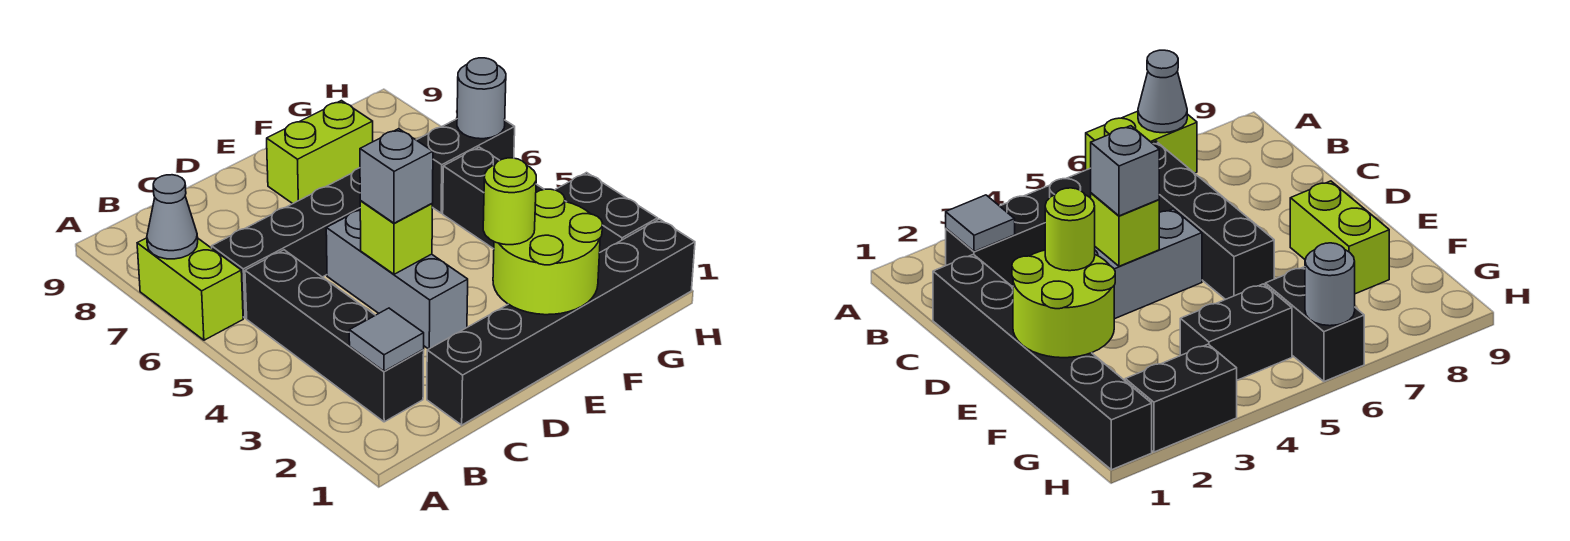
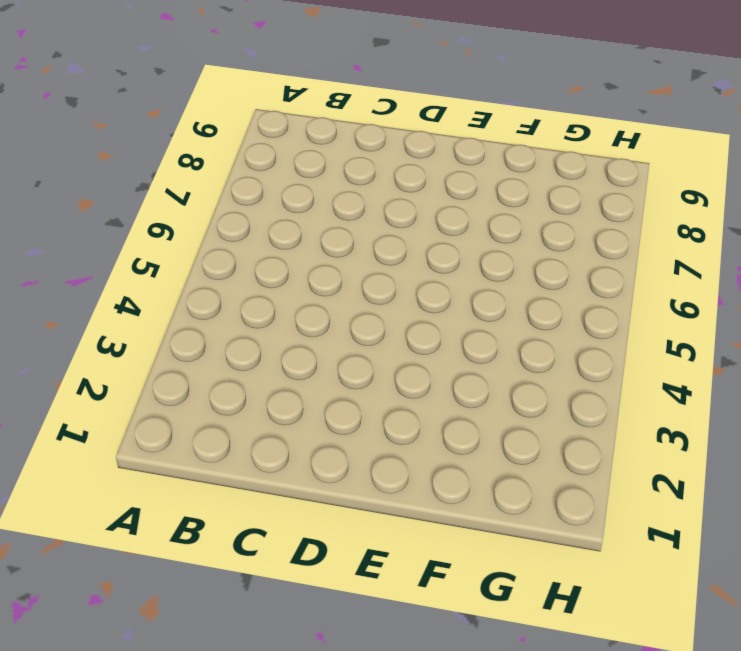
none -> lime brick A6:A7 level 1
none -> black brick B2:B5 level 1
none -> black brick B6:E6 level 1

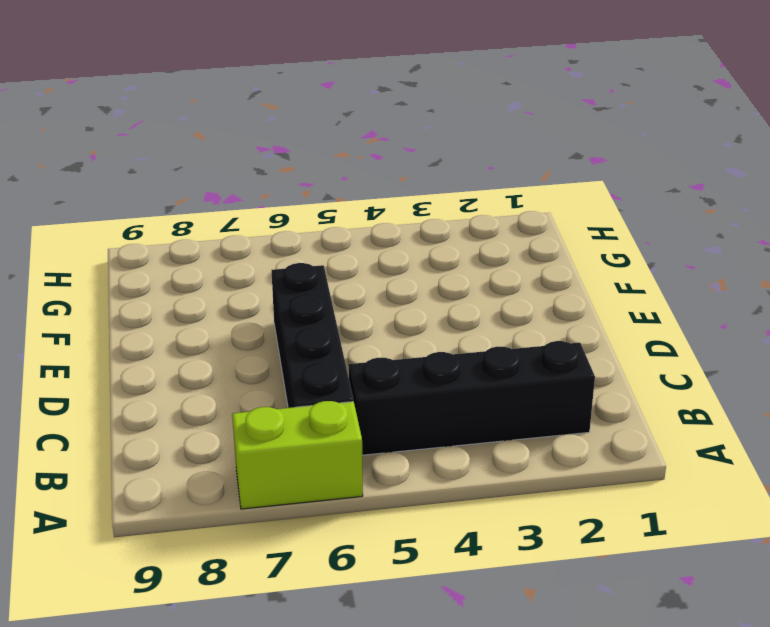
none -> black brick C1:H1 level 1
none -> grey brick D3:D5 level 1
none -> lime brick E8:F8 level 1

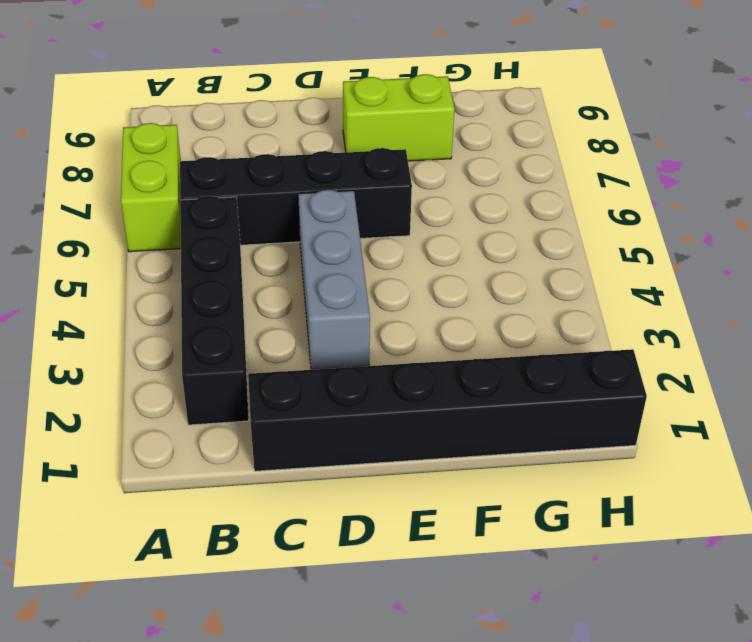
none -> black brick G4:G5 level 1
none -> black brick G6:H6 level 1
none -> black brick H2:H3 level 1

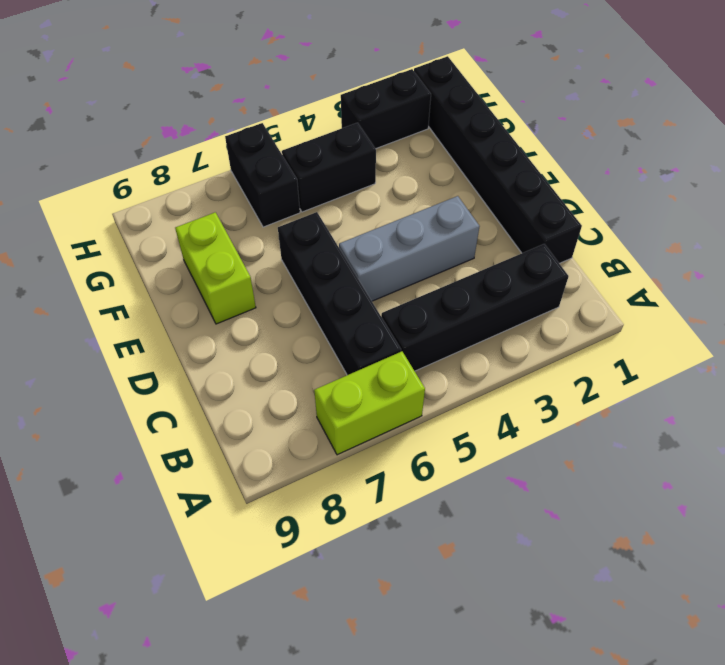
none -> grey cone A7 level 2
none -> grey tile B2 level 2
none -> lime brick D4 level 2

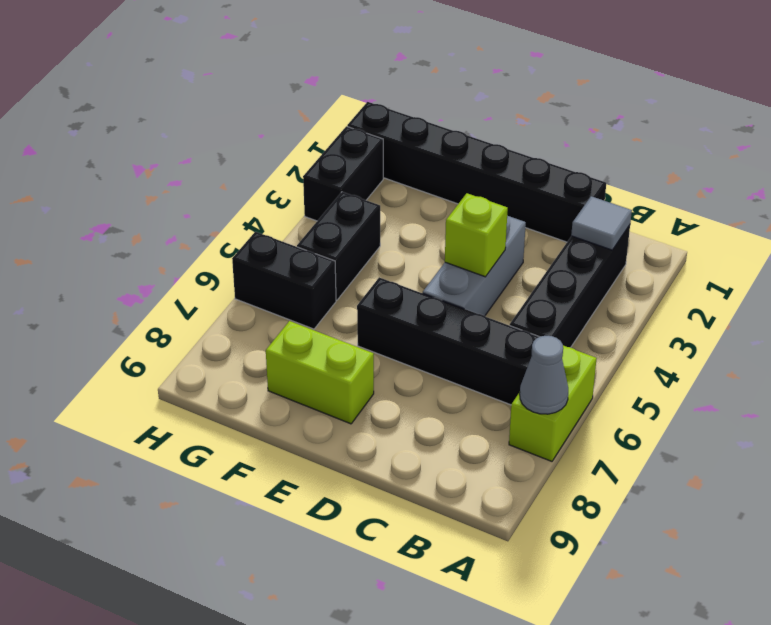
none -> lime round brick E1:F2 level 2
none -> grey round brick H6 level 2
none -> grey brick D4 level 3

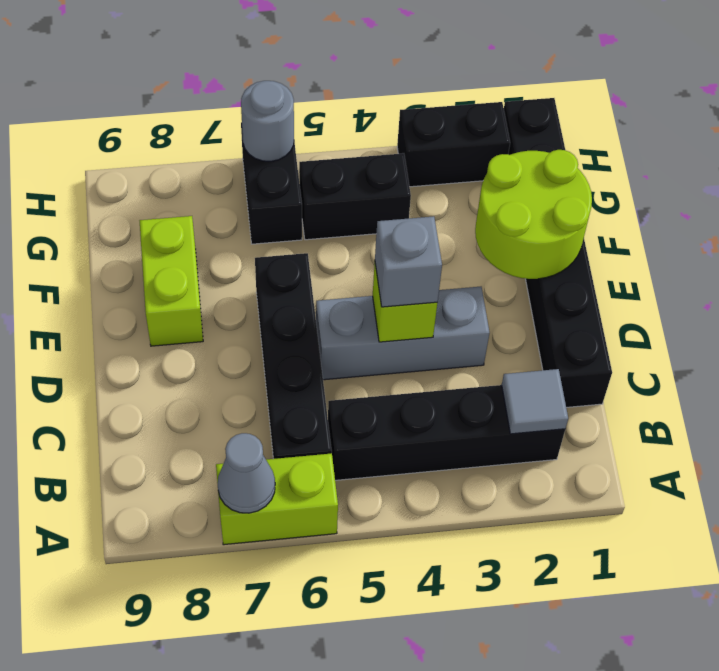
none -> lime round brick E2 level 3

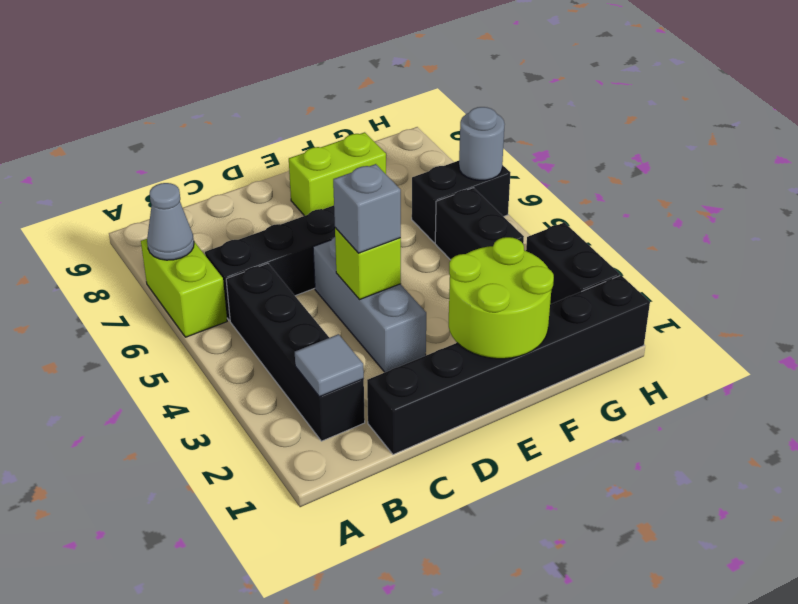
none -> lime round brick E2 level 3

